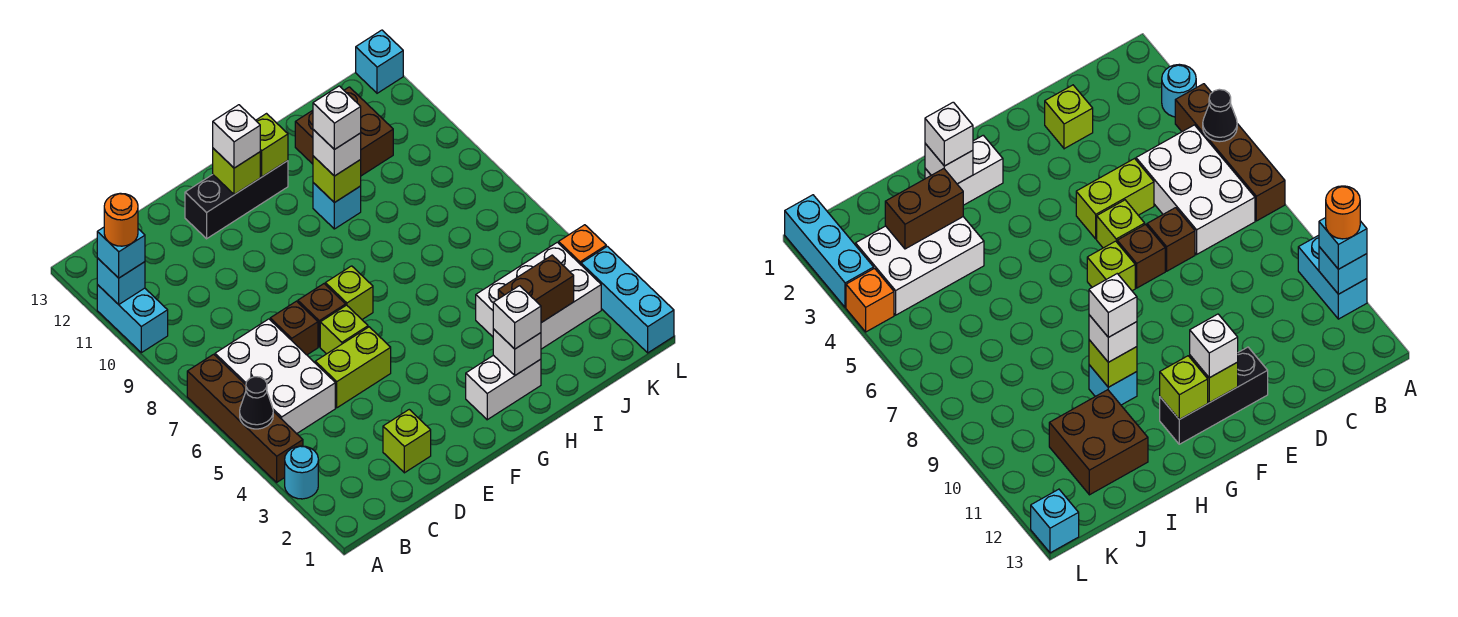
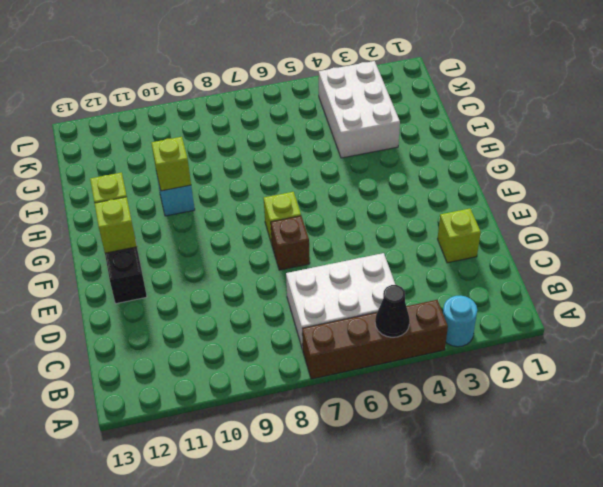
none -> cyan brick A10:A11 level 1
none -> lime brick D5:E5 level 1
none -> brown brick D7 level 1
none -> lime brick E6 level 1

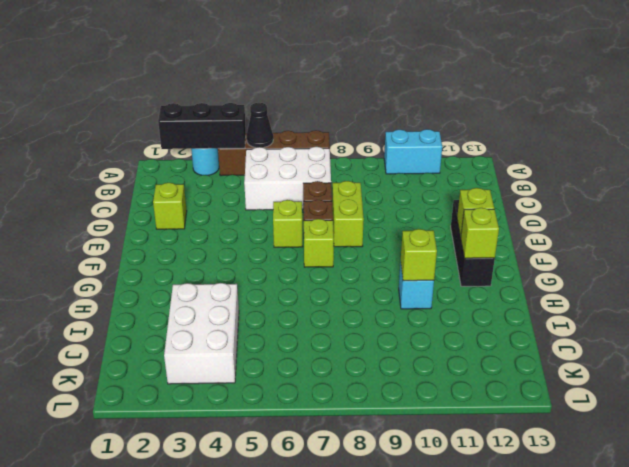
black brick A2:A4 level 2 -> none
lime brick D8:E8 level 1 -> lime brick D5:E5 level 1
none -> white brick G2:H2 level 1
none -> brown brick I11:J12 level 1
none -> cyan brick L1:L3 level 1
none -> orange brick L4 level 1

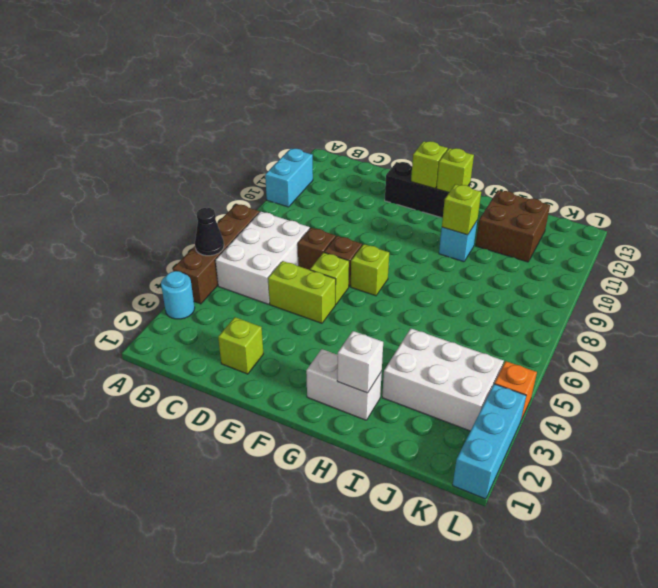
none -> cyan brick L13 level 1
none -> cyan brick A11 level 2
none -> brown brick I3:J3 level 2
none -> cyan brick A11 level 3

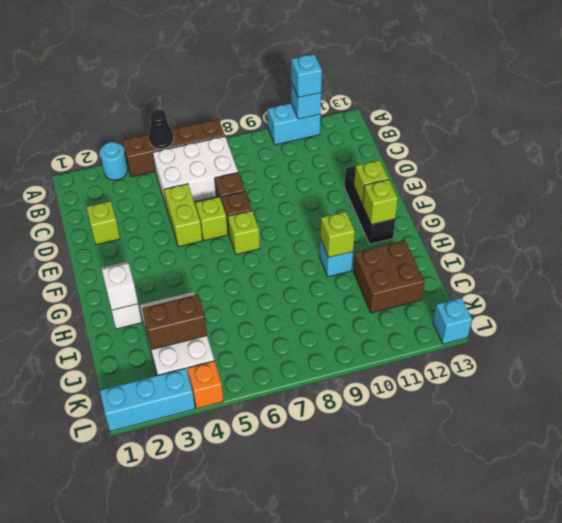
brown brick J3:J4 level 2 -> brown brick I3:J3 level 2
none -> white brick F12 level 3
none -> white brick H2 level 3
none -> white brick H10 level 3
none -> orange round brick A11 level 4

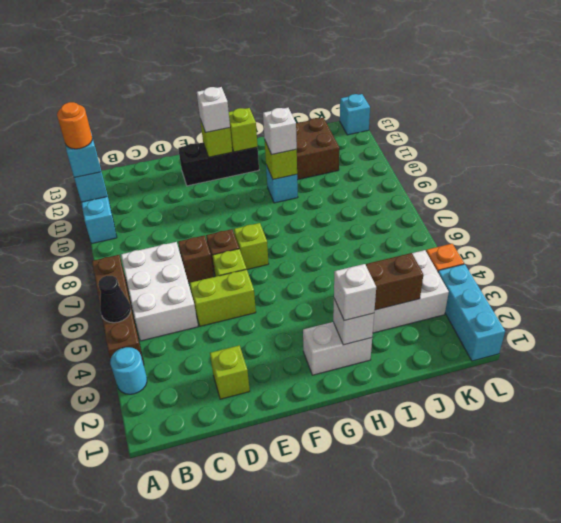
none -> white brick H10 level 4

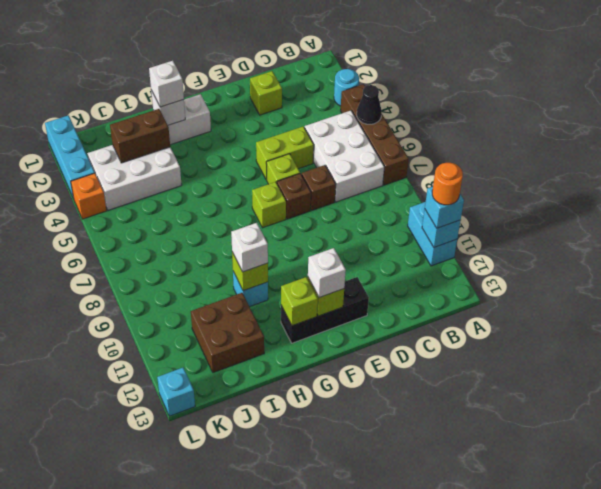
none -> white brick H10 level 4

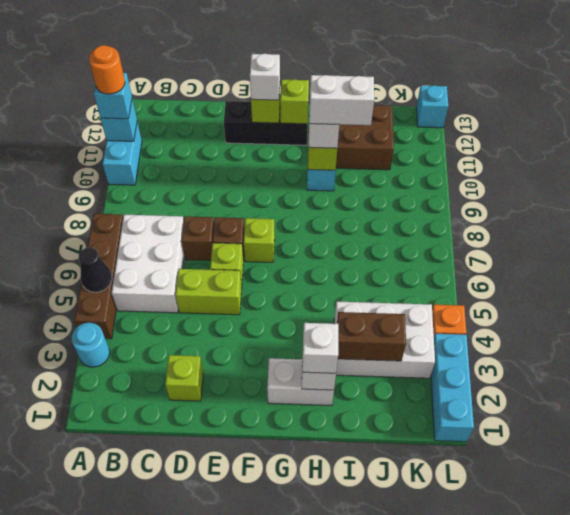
white brick H10:I10 level 4 -> white brick H10 level 4

